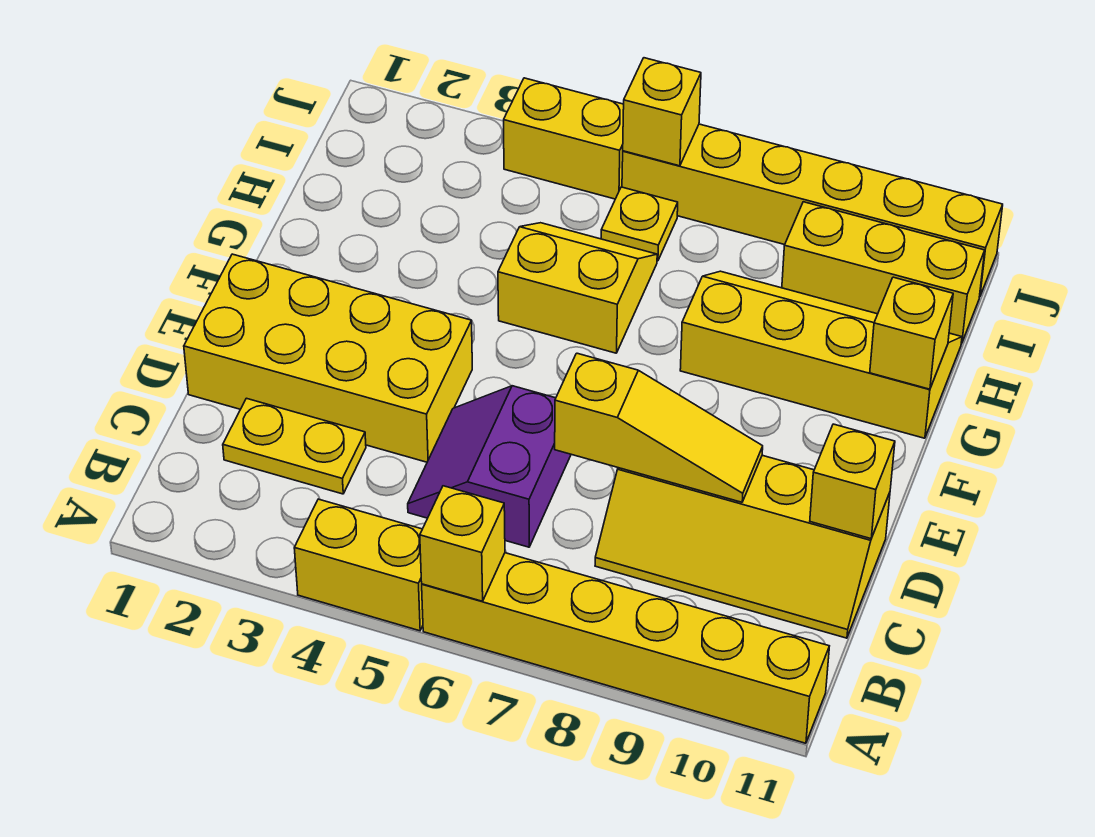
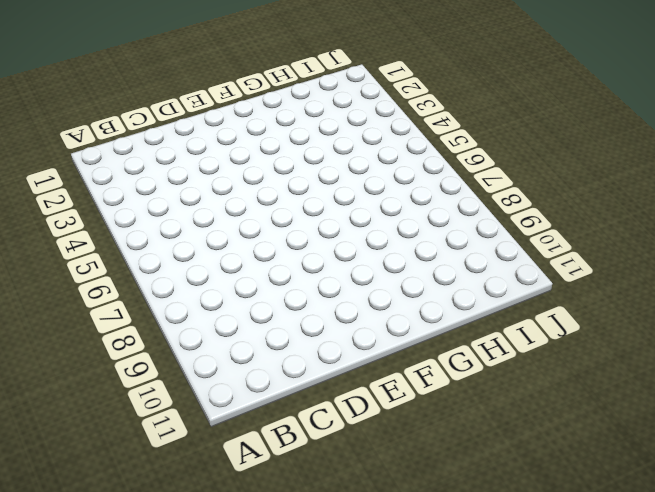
none -> yellow brick A4:A5 level 1
none -> yellow brick A6:A11 level 1
none -> yellow plate C2:C3 level 1

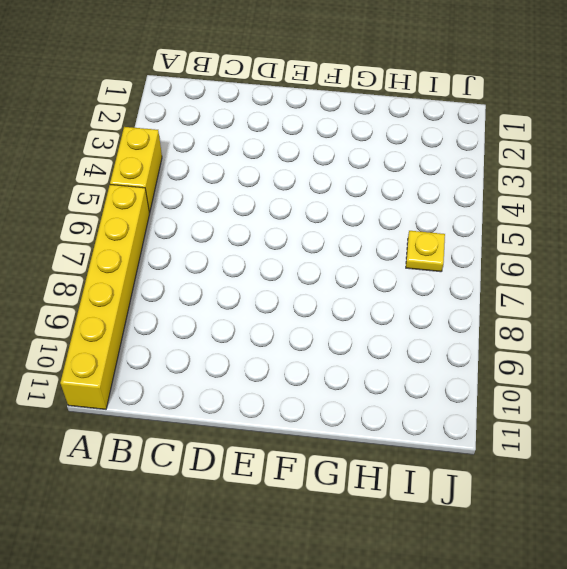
none -> yellow plate C2:C3 level 1
none -> purple slope C5:D6 level 1 top 6
none -> yellow slope C8:D11 level 1 top D

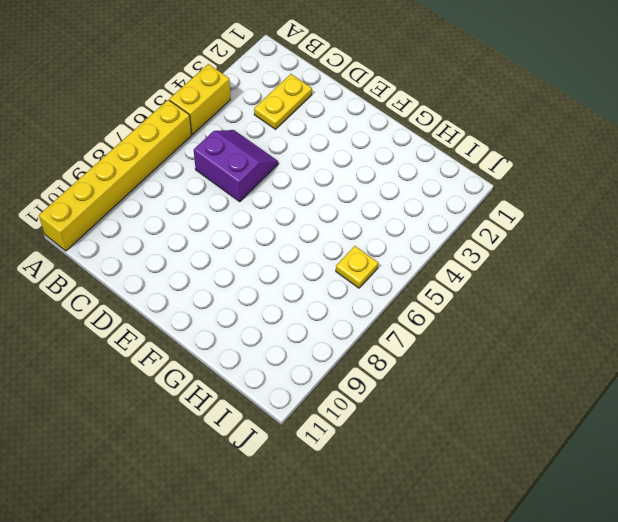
none -> yellow slope C8:D11 level 1 top D
none -> yellow brick D1:E4 level 1
none -> yellow slope G5:H6 level 1 top G

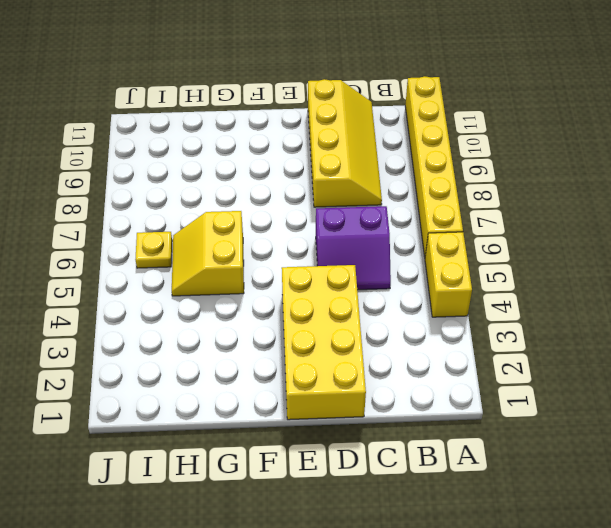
none -> yellow plate C2:C3 level 1
none -> yellow slope G8:H11 level 1 top G
none -> yellow brick I9:I11 level 1

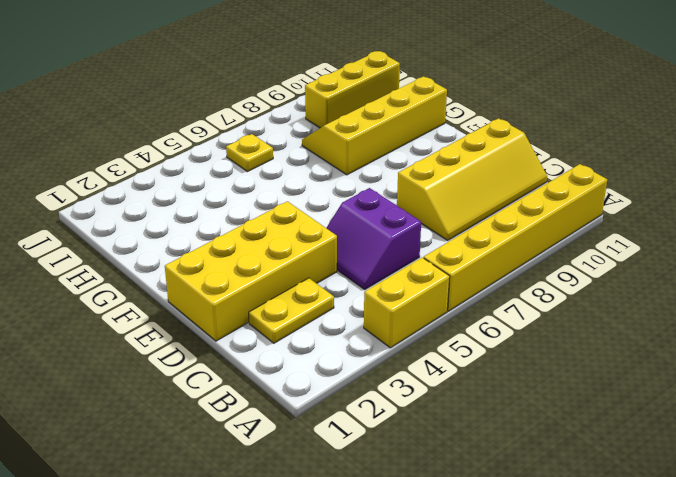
none -> yellow slope G5:H6 level 1 top G
none -> yellow brick J4:J5 level 1
none -> yellow brick J6:J11 level 1

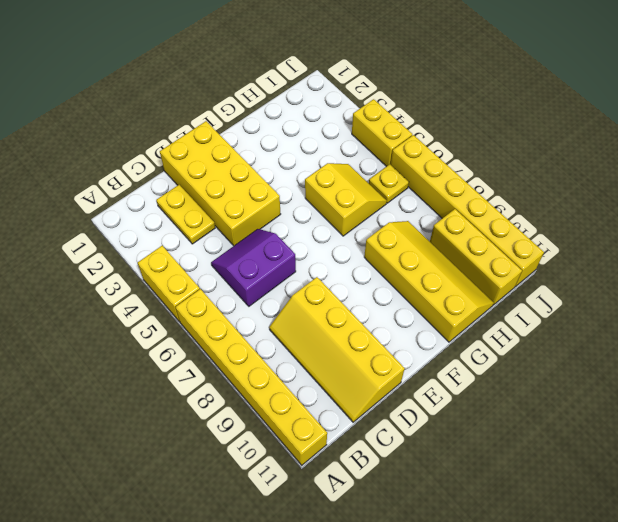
none -> yellow brick A6 level 2
none -> yellow slope D7:D9 level 2 top 7
none -> yellow brick D11 level 2

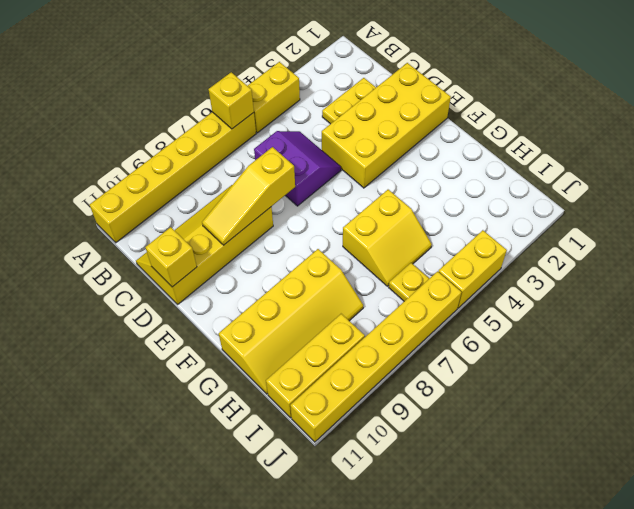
none -> yellow brick G11 level 2
none -> yellow brick J6 level 2

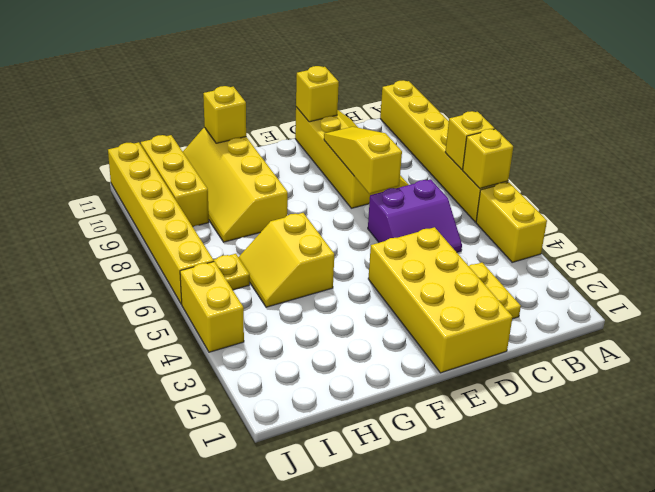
yellow brick A7 level 2 -> yellow brick J6 level 2

